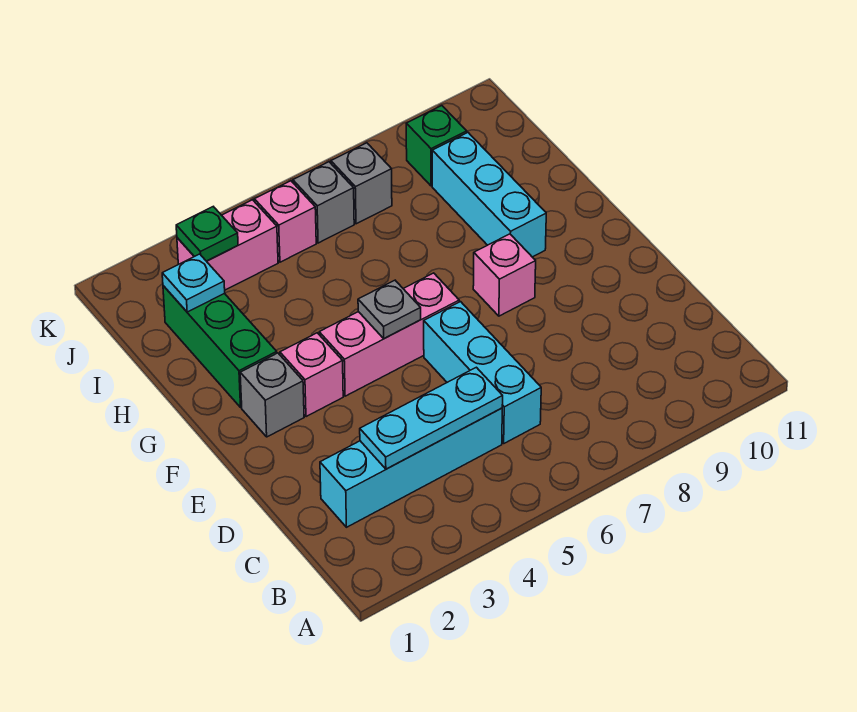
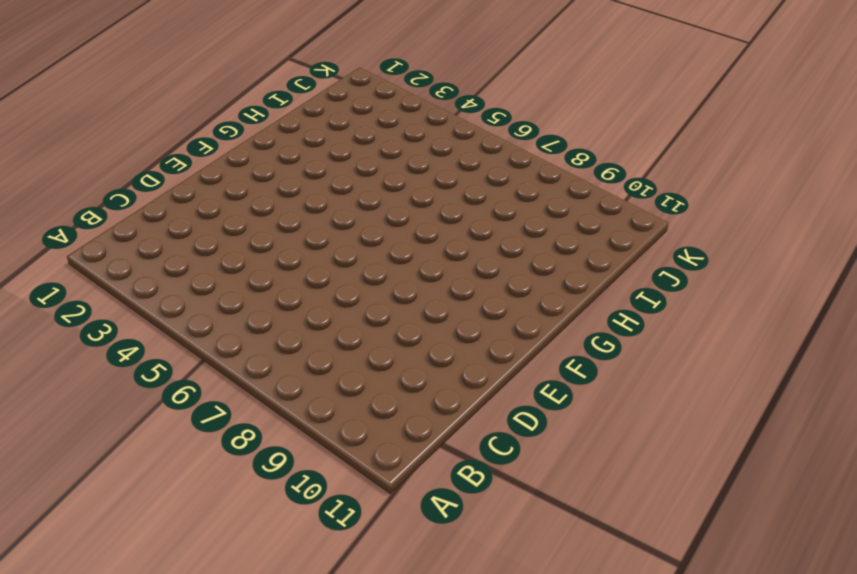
none -> cyan brick C2:C5 level 1
none -> cyan brick C6:E6 level 1
none -> grey brick F2 level 1

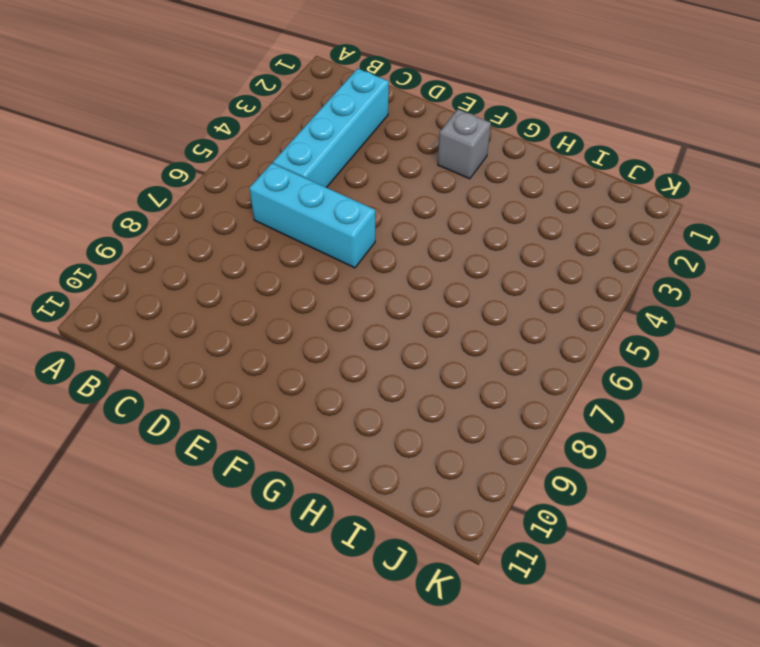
none -> pink brick F3 level 1
none -> pink brick F4:F6 level 1
none -> pink brick F8 level 1

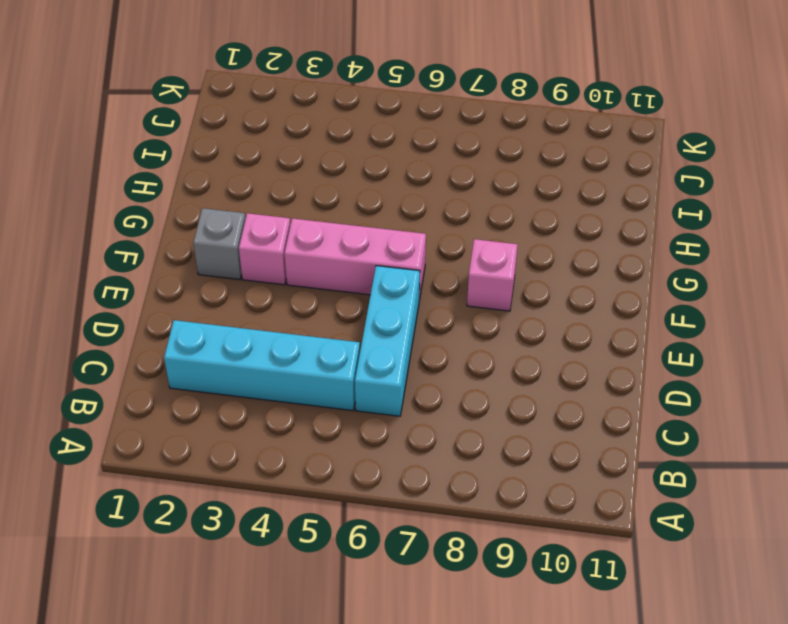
none -> green brick G2:I2 level 1
none -> cyan brick G9:I9 level 1
none -> pink brick J3:J4 level 1

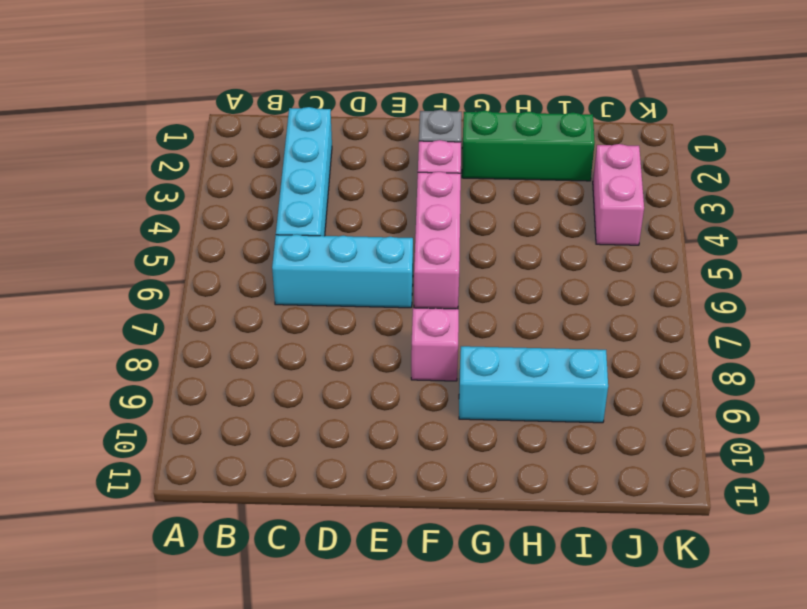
none -> pink brick J5 level 1
none -> grey brick J6 level 1
none -> grey brick J7 level 1

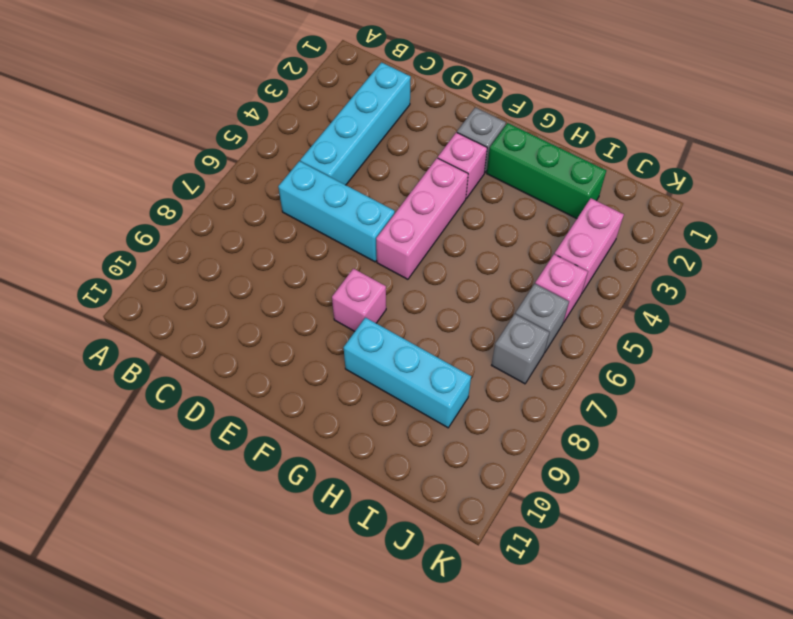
none -> green brick J9 level 1
none -> cyan plate C3:C5 level 2
none -> grey plate F5 level 2

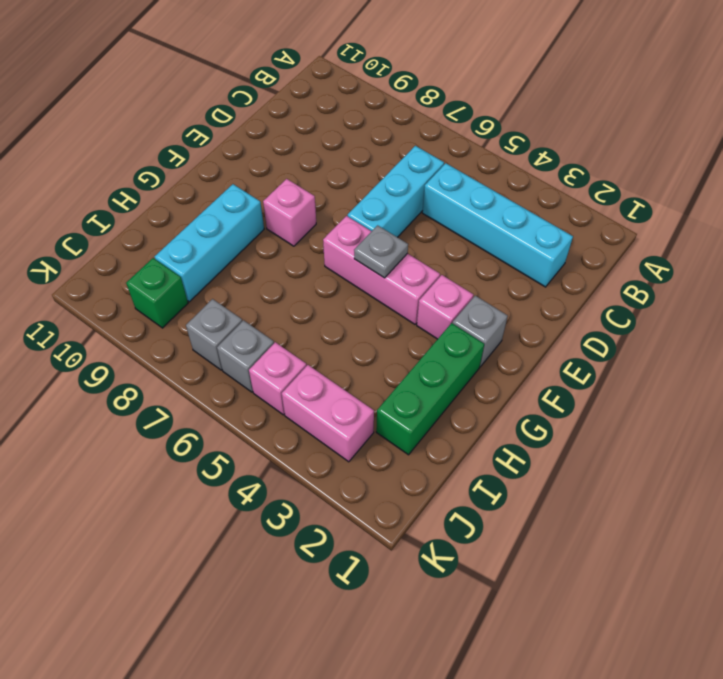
none -> cyan plate C3:C5 level 2
none -> cyan plate I2 level 2
none -> green plate J3 level 2

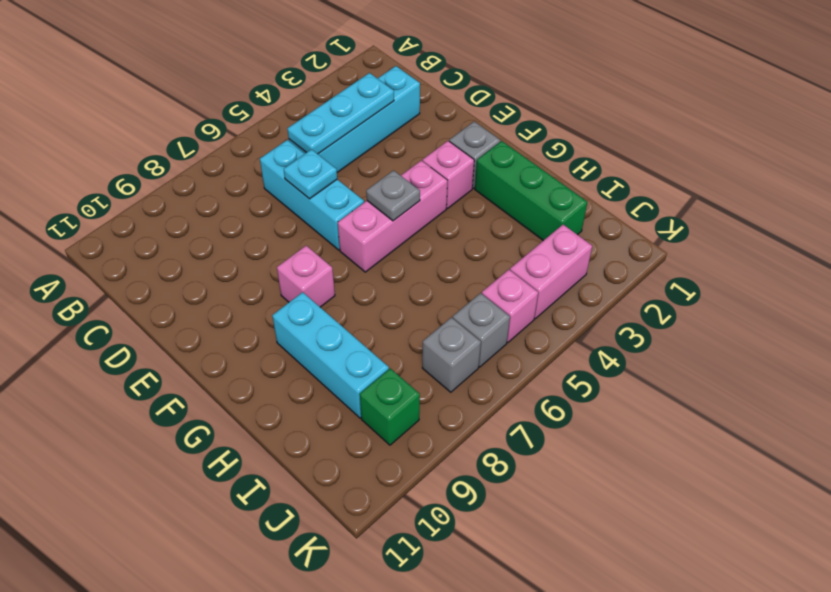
cyan plate D6 level 2 -> cyan plate I2 level 2
none -> green plate J3 level 2

